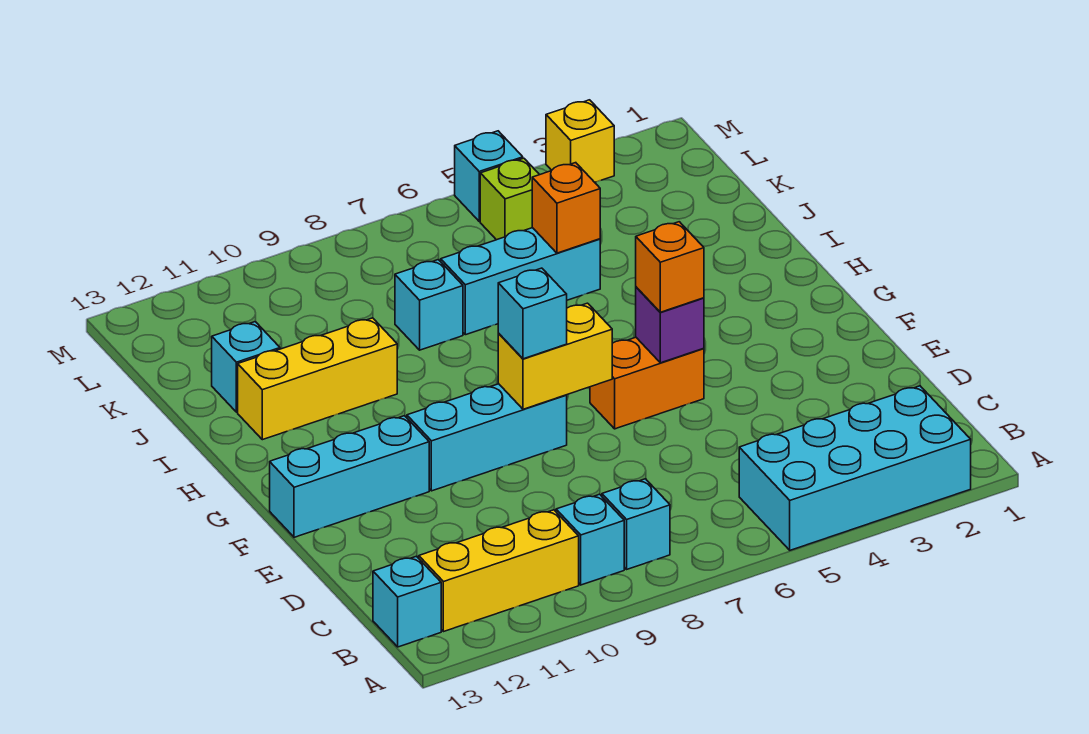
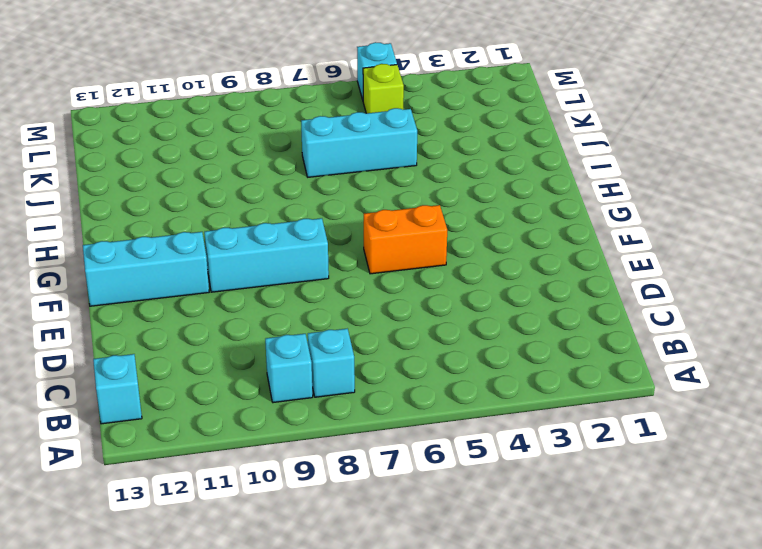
none -> cyan brick A2:B5 level 1
none -> yellow brick B10:B12 level 1
none -> yellow brick I10:I12 level 1

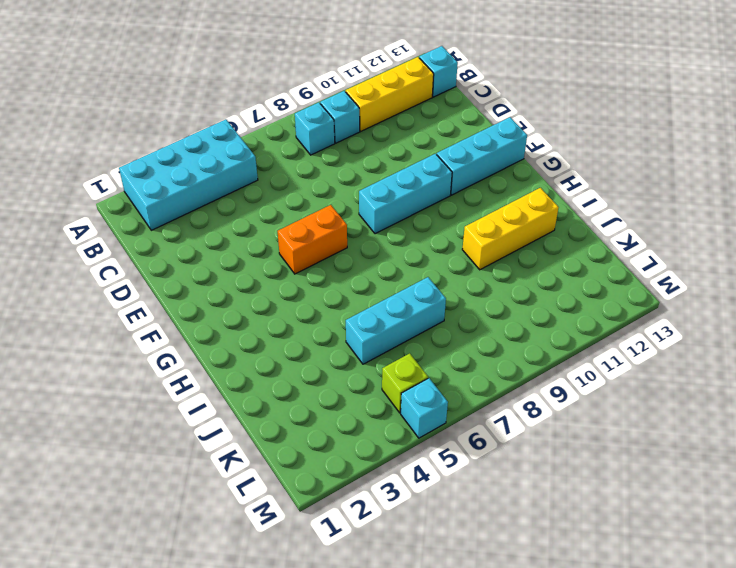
none -> cyan brick J8 level 1
none -> cyan brick J12 level 1
none -> yellow brick M3 level 1

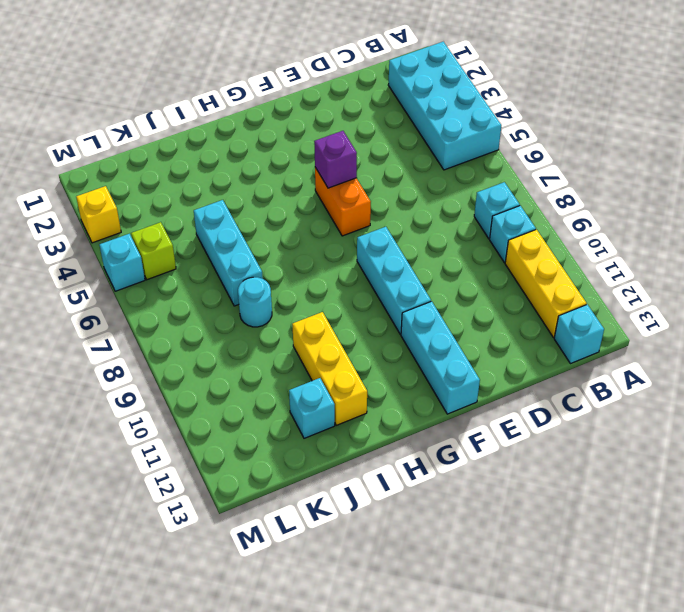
cyan round brick J8 level 1 -> cyan brick J8 level 1
none -> yellow brick F7:F8 level 2
none -> orange brick J5 level 2
none -> orange brick F5 level 3

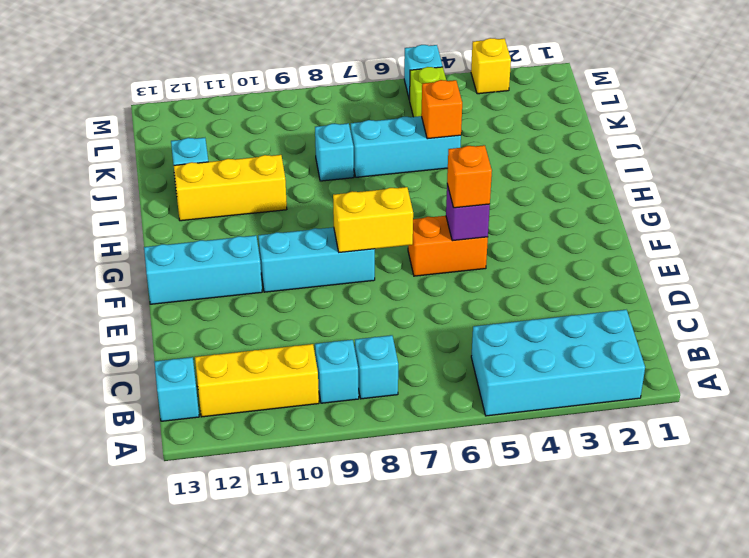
none -> cyan brick F8 level 3

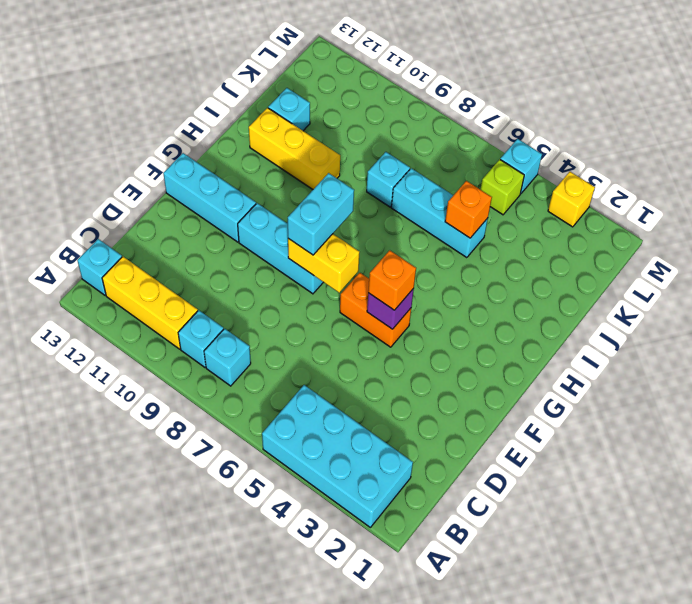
cyan brick F8:G8 level 3 -> cyan brick F8 level 3

